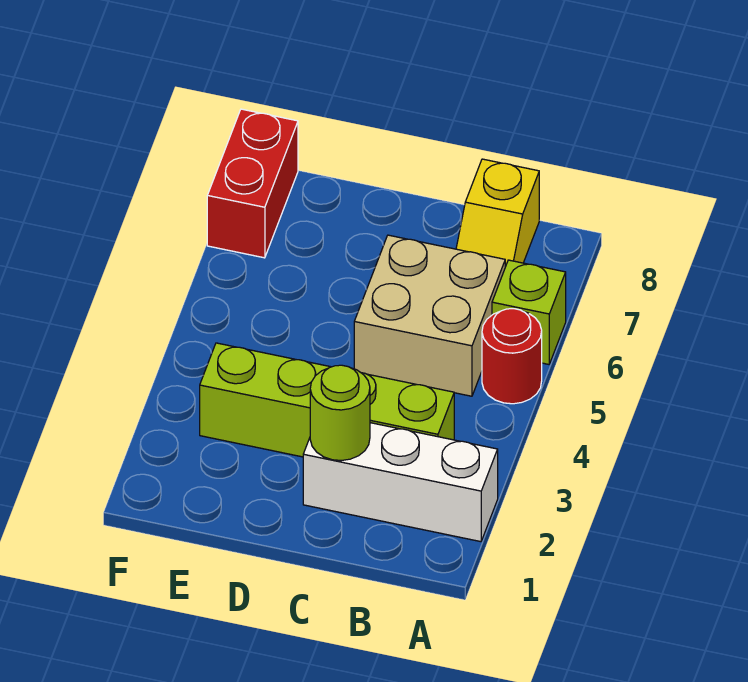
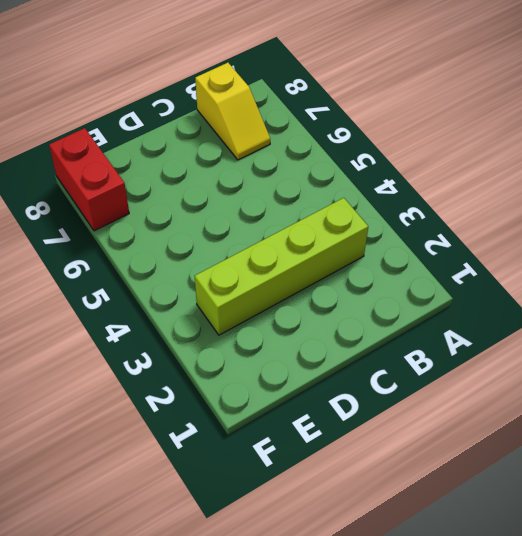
none -> white brick A2:C2 level 1
none -> red round brick A5 level 1

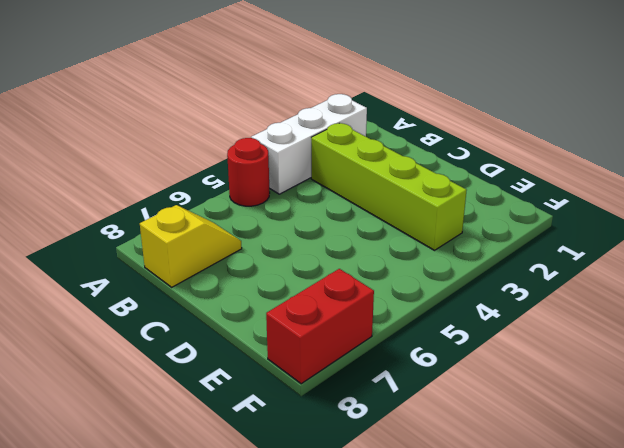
white brick A2:A4 level 1 -> white brick A2:C2 level 1
none -> lime brick A6 level 1
none -> tan brick B5:C6 level 1

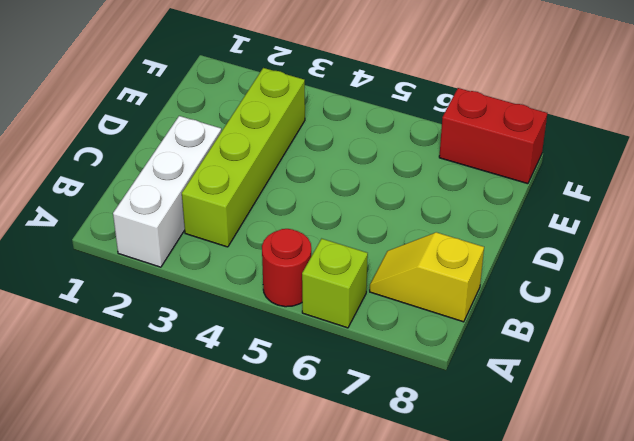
none -> tan brick B5:C6 level 1
none -> lime round brick C2 level 2

